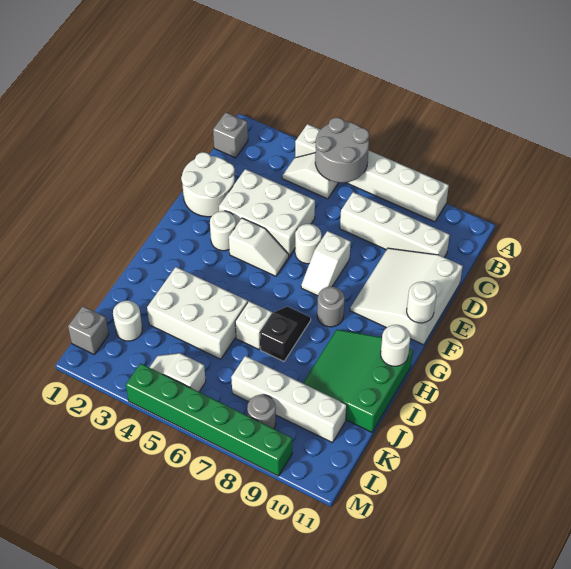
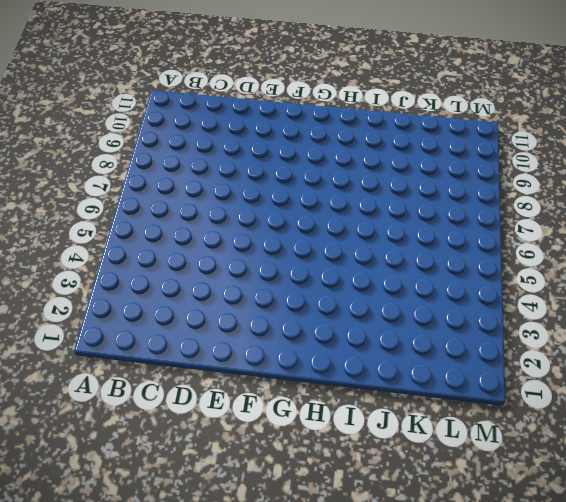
none -> white brick A4:A9 level 1
none -> grey brick B1 level 1
none -> white slope B4:B5 level 1 top 5

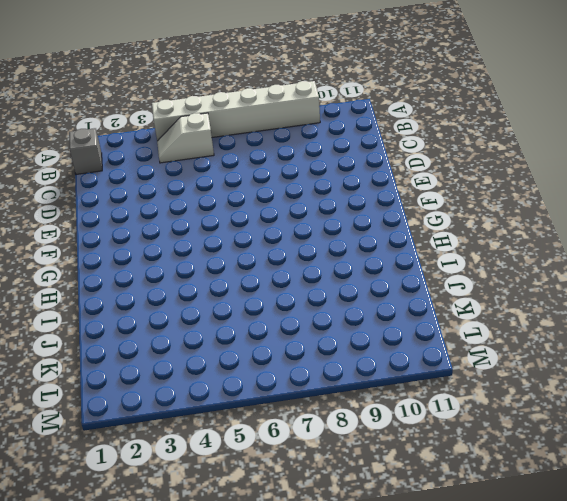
none -> white brick C7:C10 level 1
none -> white round brick D1:E2 level 1
none -> white brick D3:E5 level 1

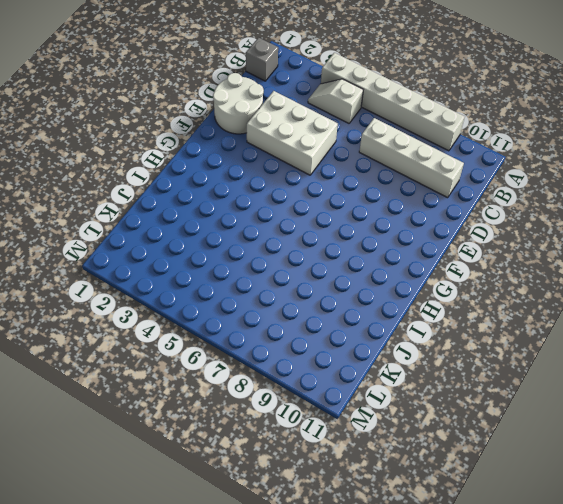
none -> white slope D9:F11 level 1 top 11
none -> white round brick E6 level 1
none -> white slope E7:F7 level 1 top E

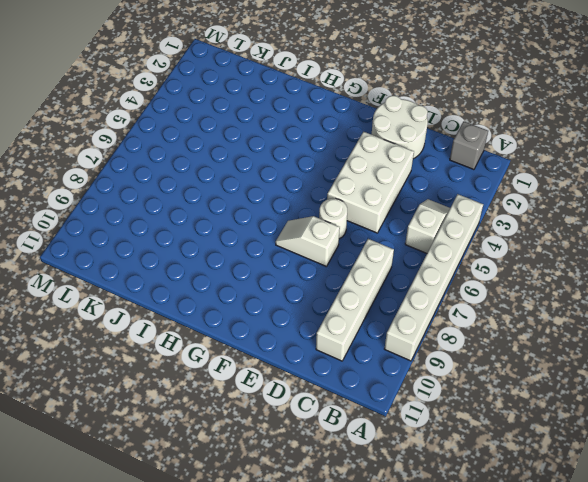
none -> white slope D9:F11 level 1 top 11
none -> white round brick F3 level 1
none -> white slope F4:F5 level 1 top 4

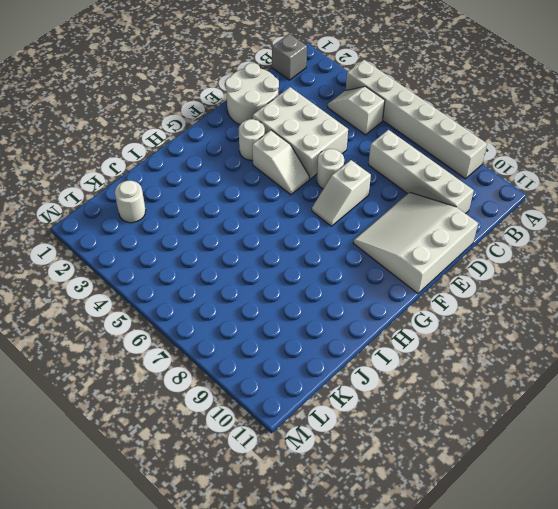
none -> grey round brick G8 level 1
none -> black slope H7:I7 level 1 top I
none -> green slope H9:J11 level 1 top 11

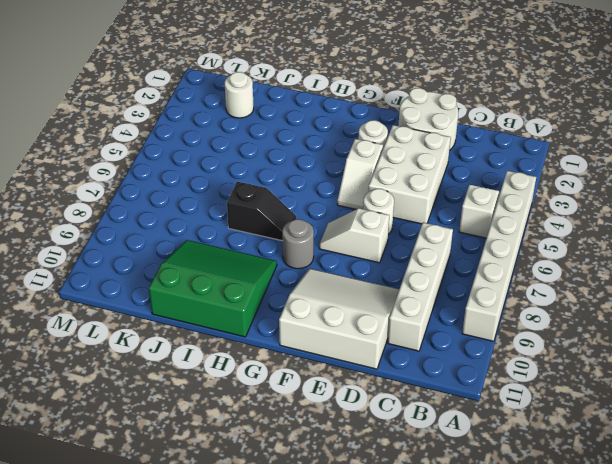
none -> grey brick B1 level 1
none -> white brick I3:J5 level 1
none -> white brick I6 level 1

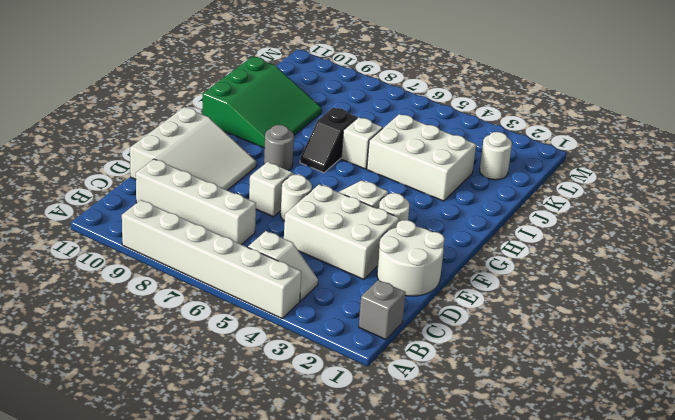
none -> white brick K7:K10 level 1
none -> grey brick L1 level 1
none -> white slope L4:L5 level 1 top 5

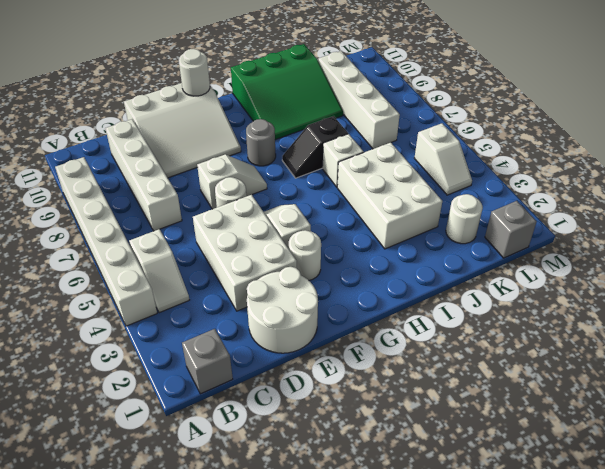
none -> grey round brick L8 level 1
none -> green brick M4:M9 level 1
none -> grey round brick A5:B6 level 2

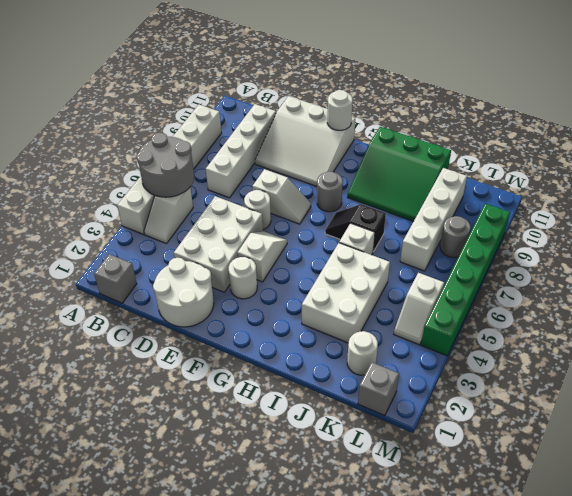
none -> white round brick H11 level 2

